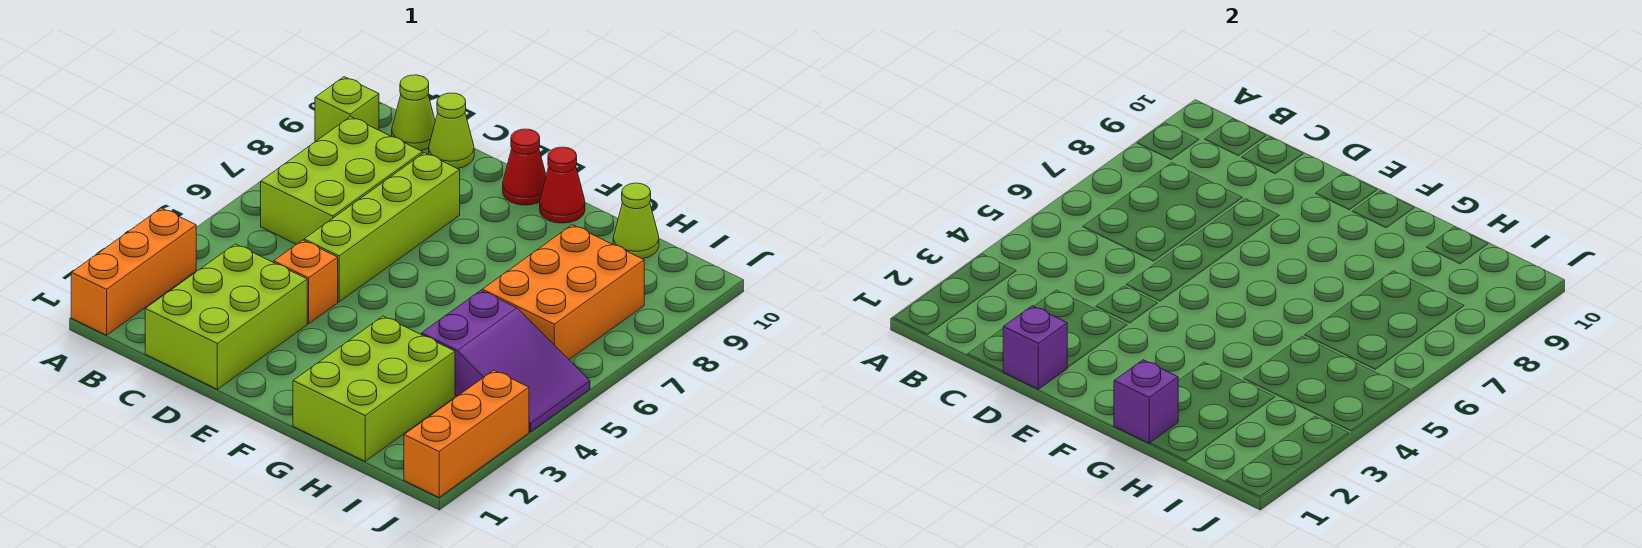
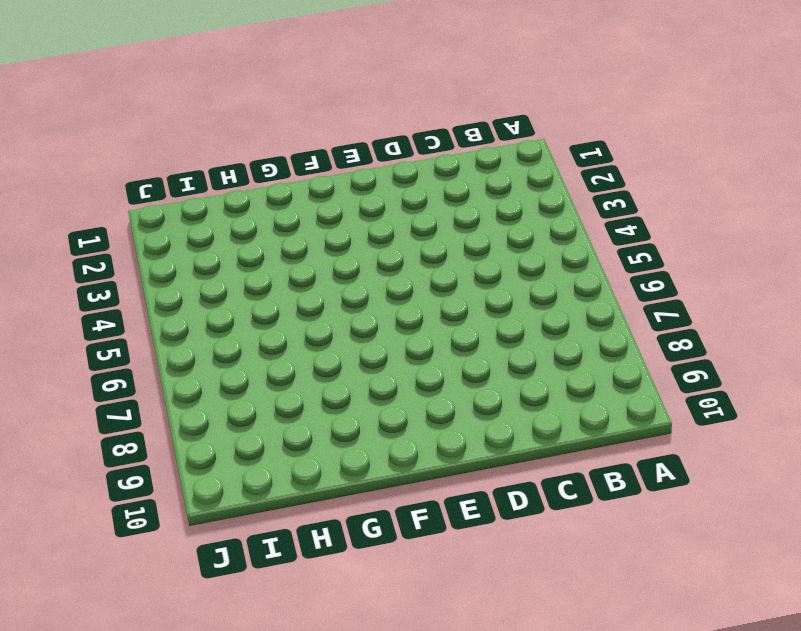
none -> orange brick A1:A3 level 1
none -> lime brick A9 level 1
none -> lime brick B6:C8 level 1

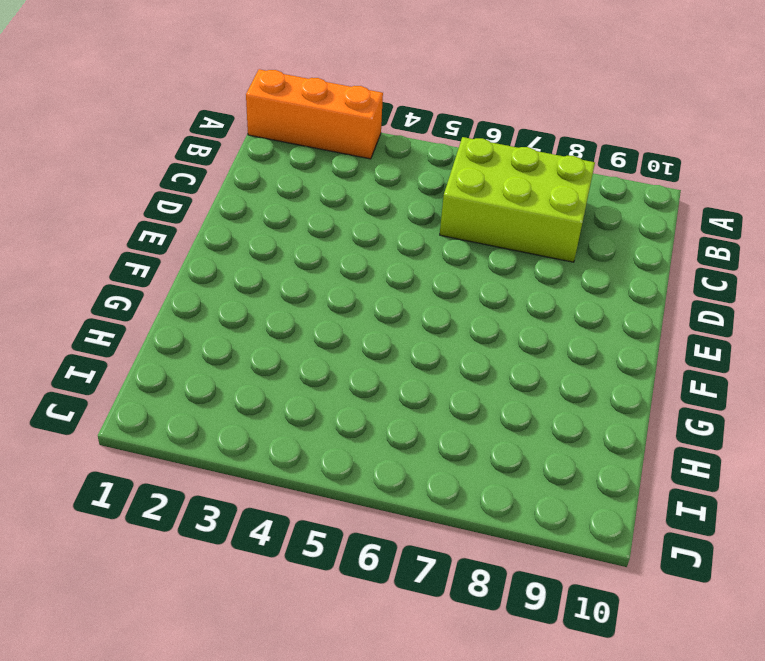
none -> lime brick A9 level 1
none -> lime cone B10 level 1
none -> lime brick C1:D3 level 1

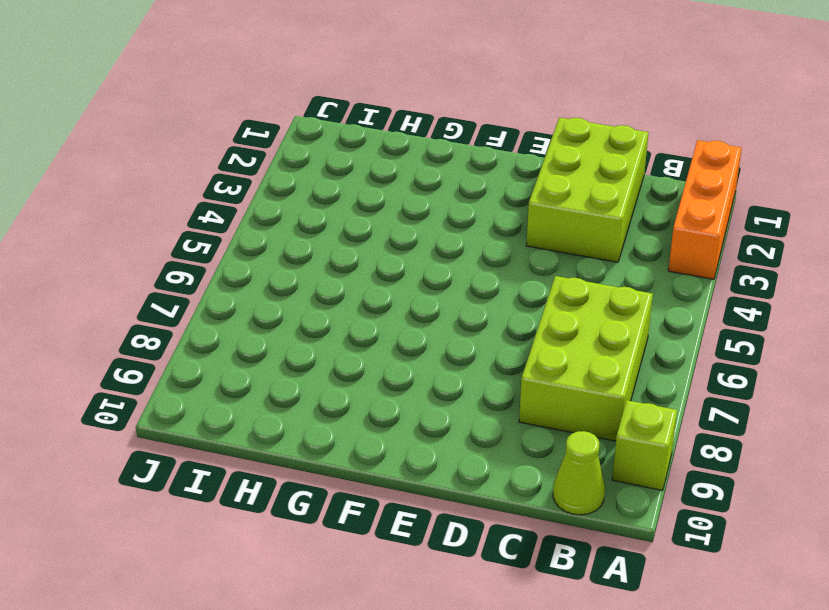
none -> lime cone C10 level 1
none -> orange brick D4 level 1
none -> lime brick D5:D8 level 1

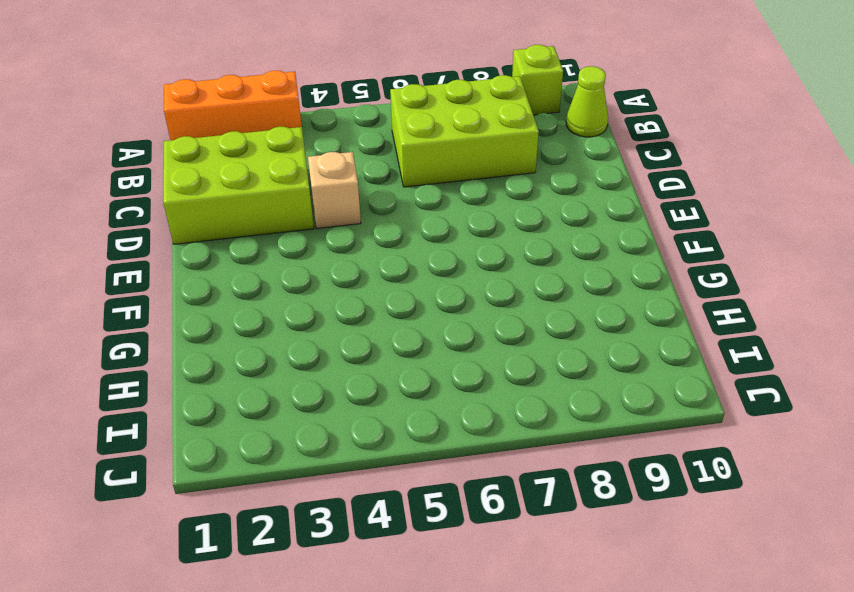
tan brick D4 level 1 -> orange brick D4 level 1
none -> lime cone C10 level 1
none -> lime brick D5:D8 level 1
none -> red cone E10 level 1

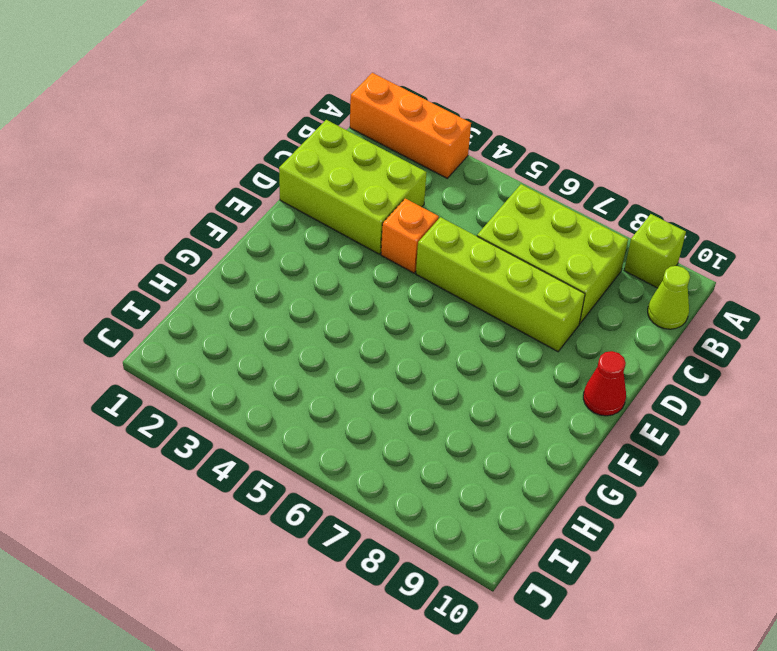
none -> lime cone C10 level 1
none -> red cone F10 level 1
none -> lime brick G1:H3 level 1

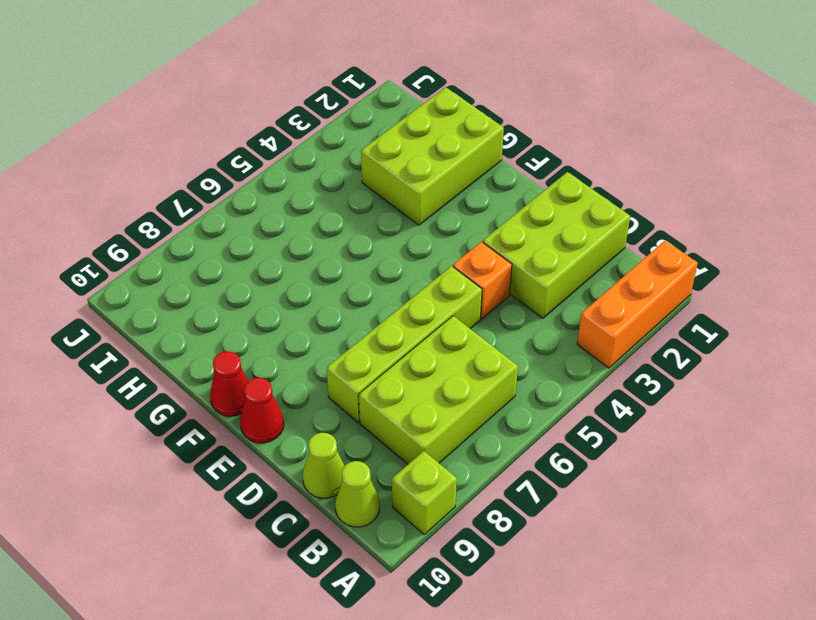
none -> purple slope H4:J5 level 1 top H
none -> orange brick H6:I8 level 1
none -> lime cone H10 level 1

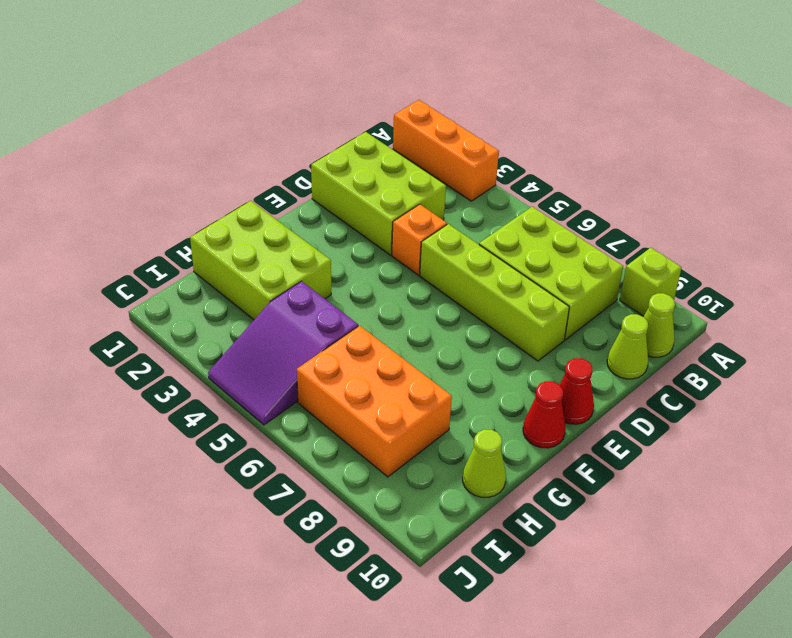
none -> orange brick J1:J3 level 1
none -> purple brick D1 level 2
none -> purple brick G1 level 2

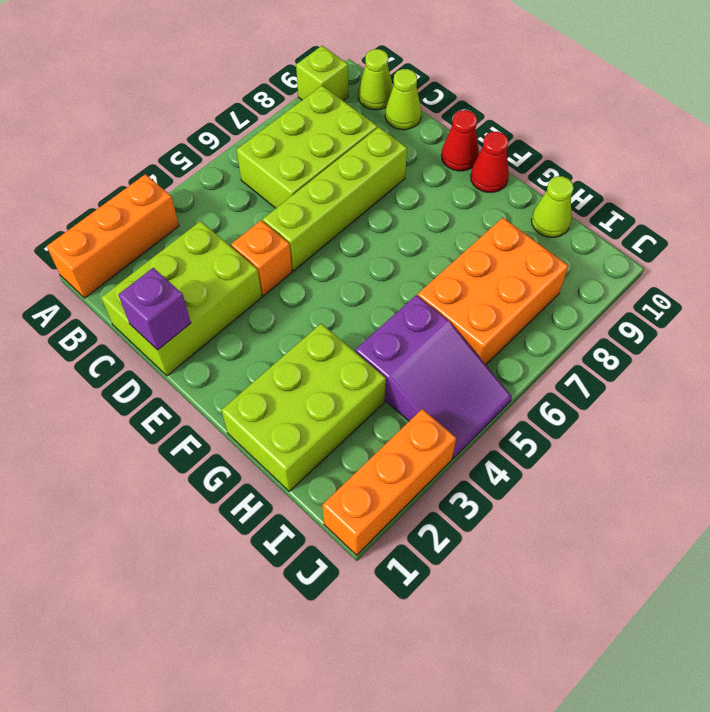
none -> purple brick G1 level 2

